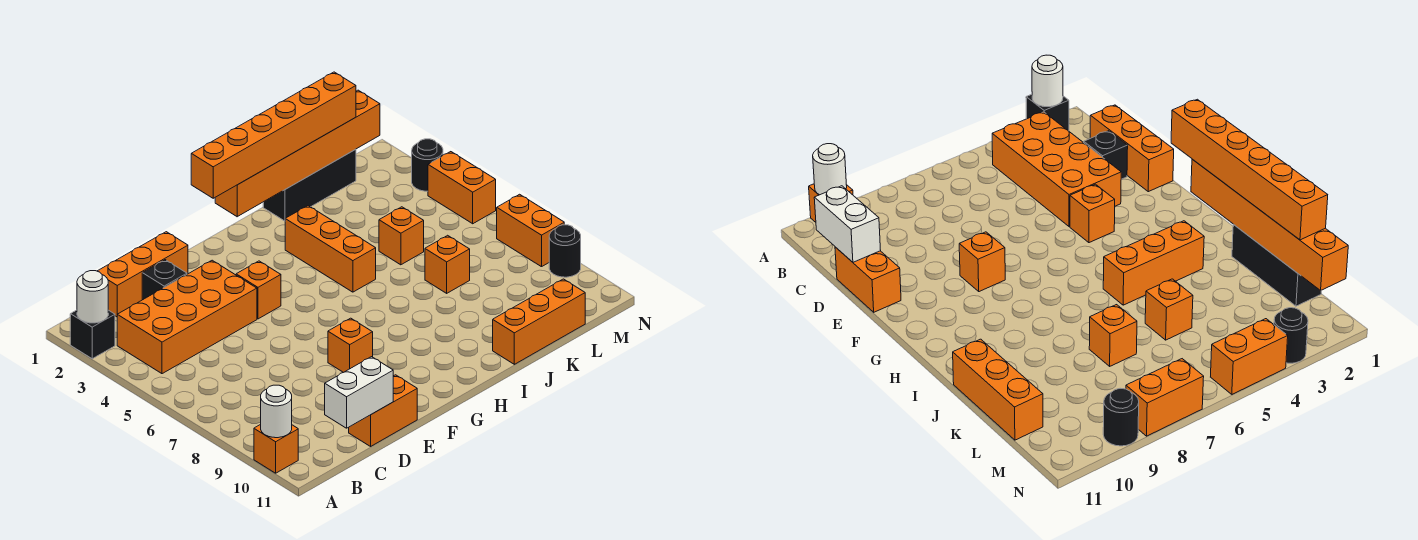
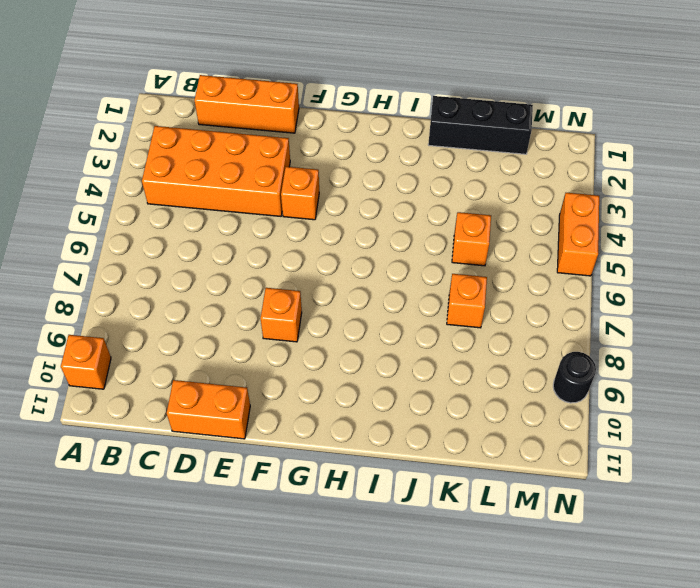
none -> black brick A2 level 1
none -> black brick D2 level 1
none -> orange brick I3:I5 level 1

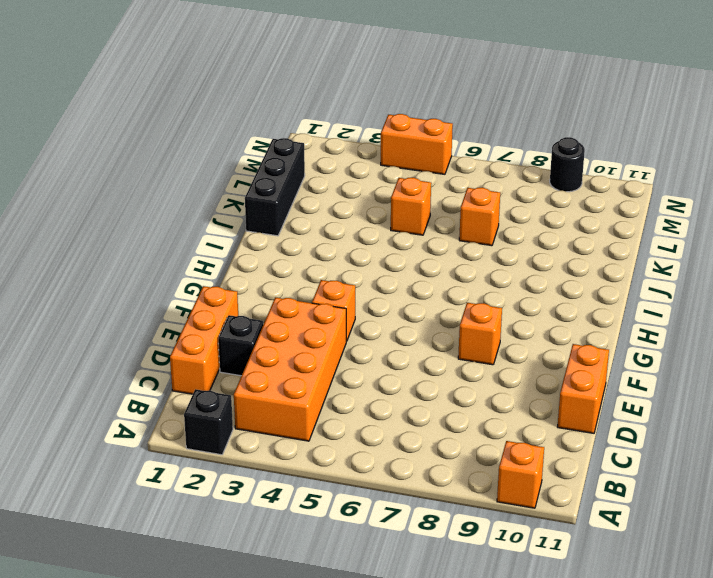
none -> orange brick I3:I5 level 1
none -> orange brick J11:L11 level 1
none -> black round brick N3 level 1

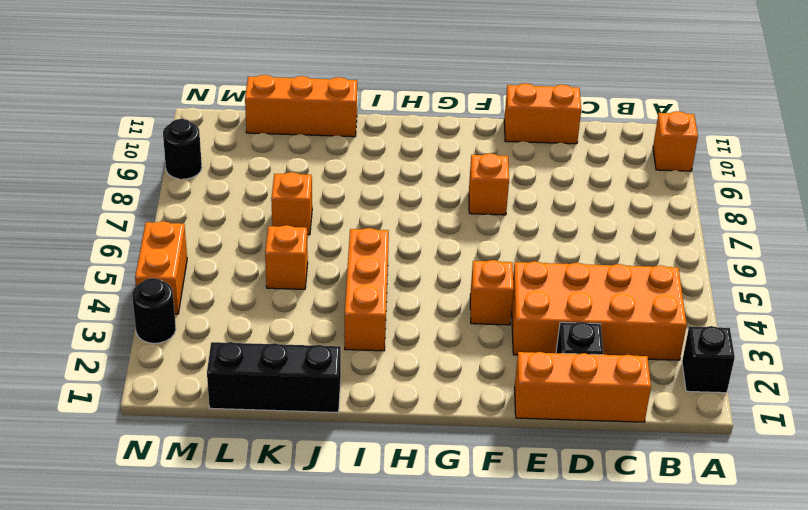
none -> orange brick N7:N8 level 1
none -> white round brick A2 level 2
none -> white round brick A10 level 2

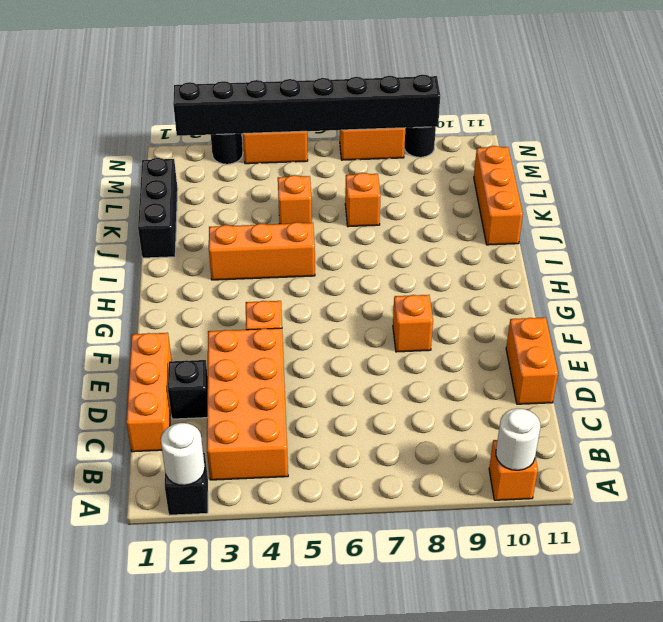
black brick N2:N9 level 2 -> none
none -> white brick C11:D11 level 2
none -> orange brick H1:M1 level 2
none -> orange brick G1:L1 level 3

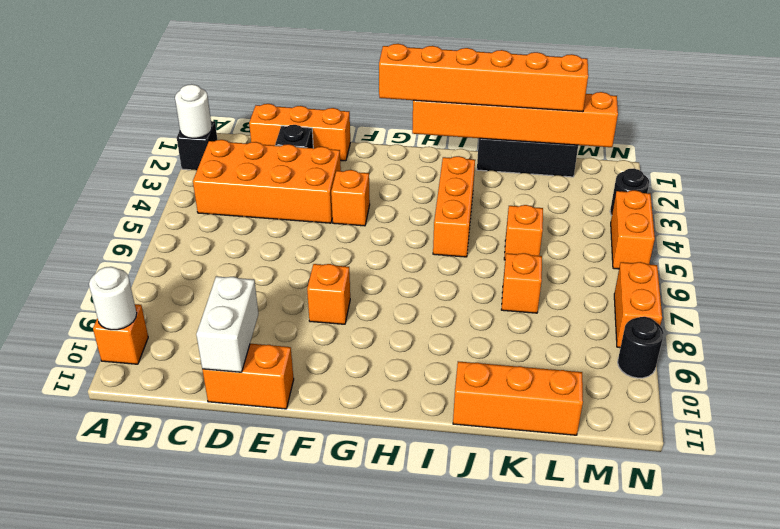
white brick D10:D11 level 2 -> white brick C11:D11 level 2

